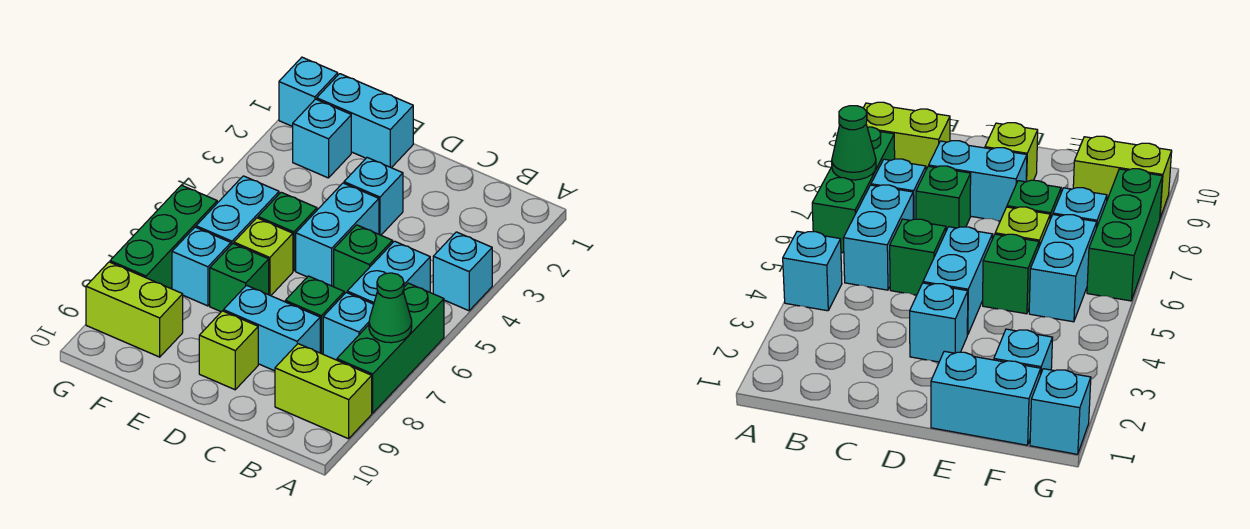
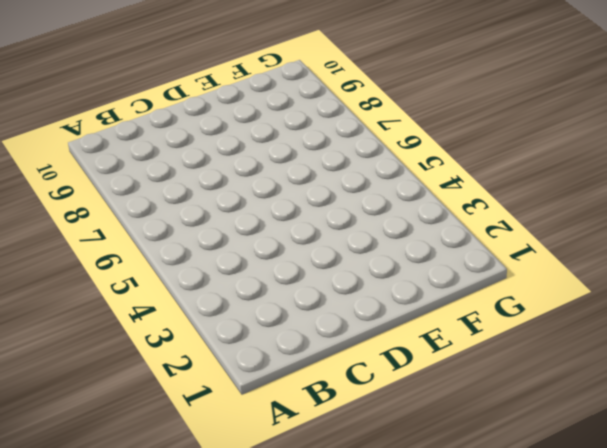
none -> cyan brick A4 level 1
none -> green brick A6:A8 level 1
none -> lime brick A9:B9 level 1

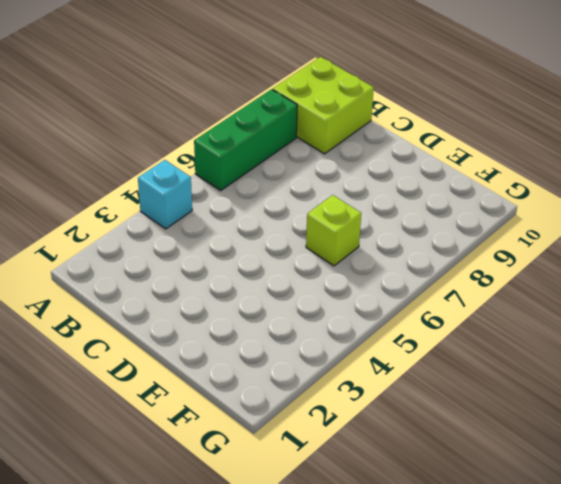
lime brick A9:B10 level 1 -> lime brick A9:B9 level 1
none -> cyan brick B5:B6 level 1
none -> cyan brick B7 level 1
none -> green brick C5 level 1

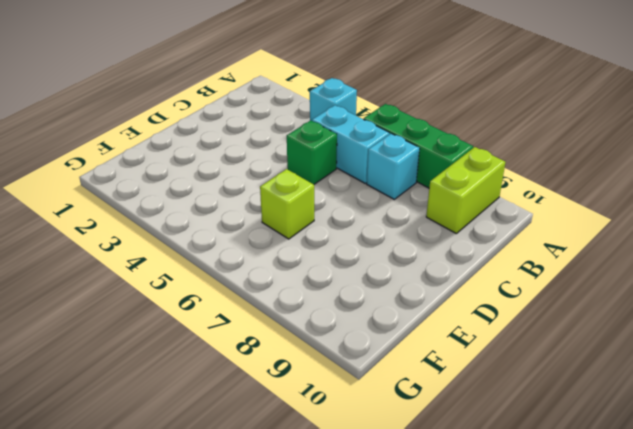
none -> green brick C7 level 1
none -> cyan brick C8:D8 level 1
none -> cyan brick D3 level 1

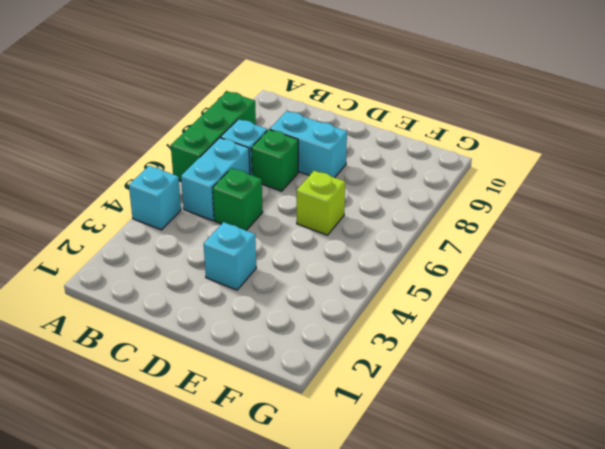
none -> lime brick A9:B9 level 1
none -> cyan brick D4:D5 level 1
none -> lime brick D9 level 1

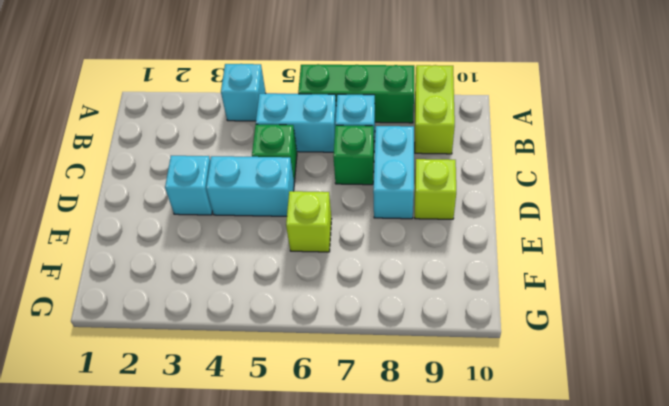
none -> cyan brick E1:F1 level 1
none -> green brick E5 level 1
none -> green brick E7 level 1

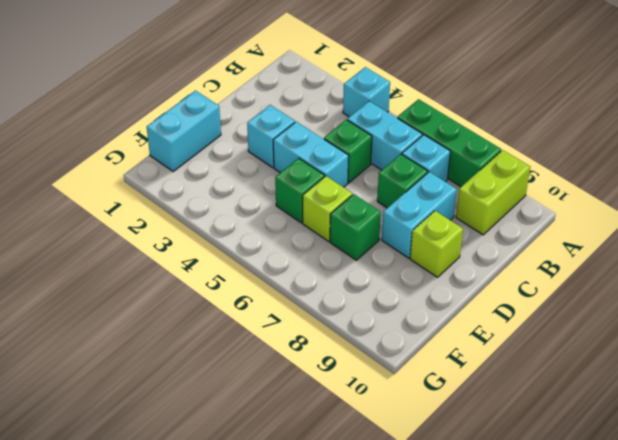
none -> cyan brick F2 level 1
none -> cyan brick F5:F6 level 1
none -> cyan brick F7 level 1

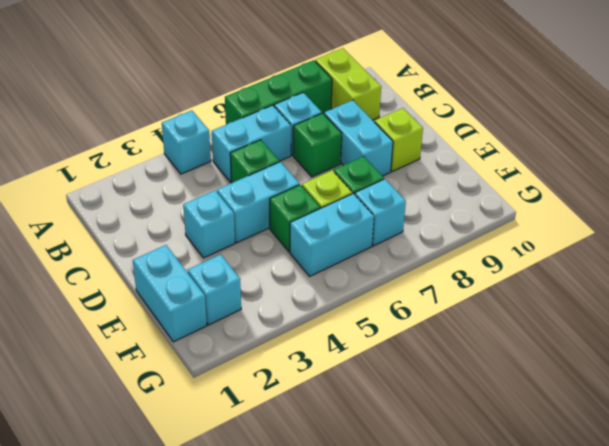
none -> lime brick F9:G9 level 1
none -> cyan brick G1 level 1
none -> green brick G6:G8 level 1

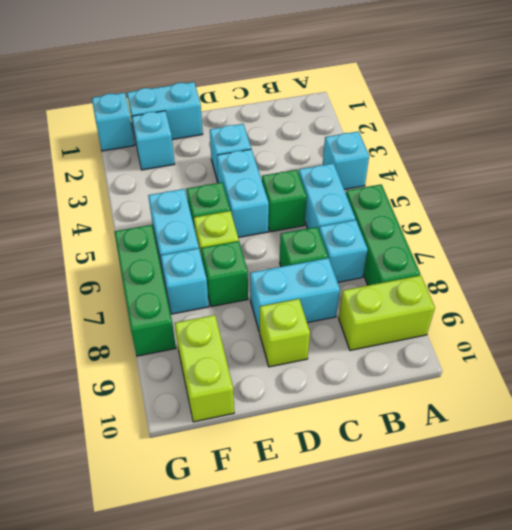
lime brick F9:F10 level 1 -> lime brick F9:G9 level 1
none -> green cone A7 level 2

